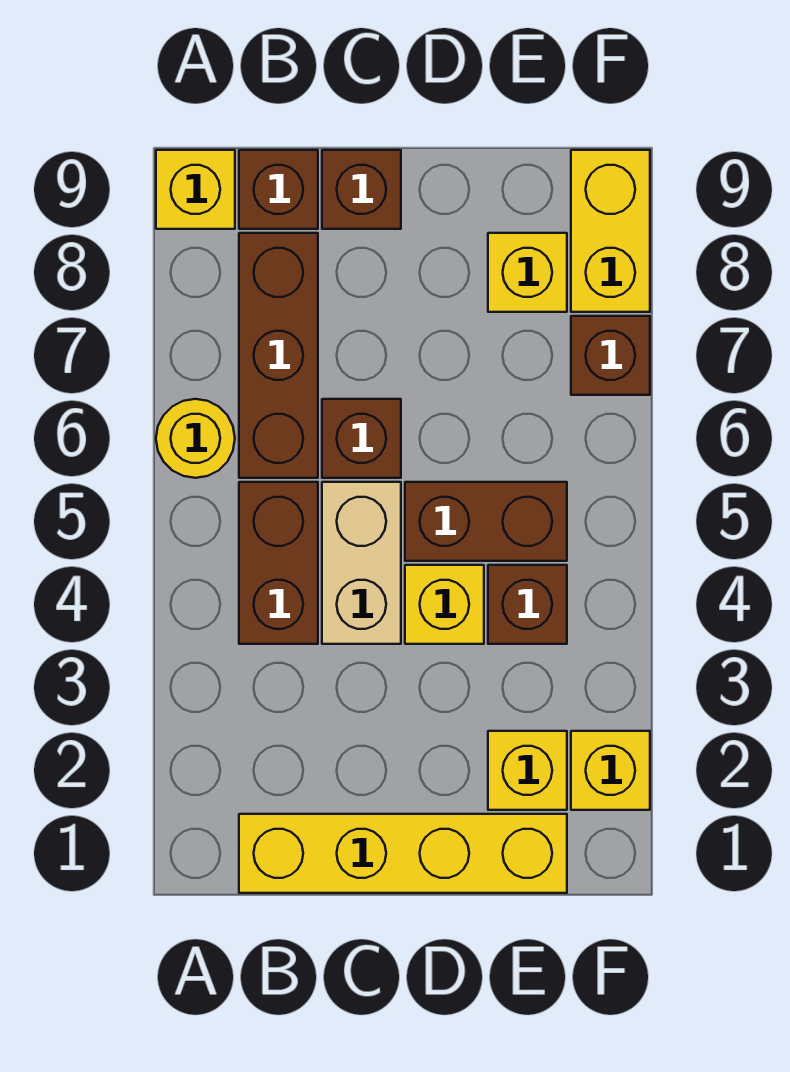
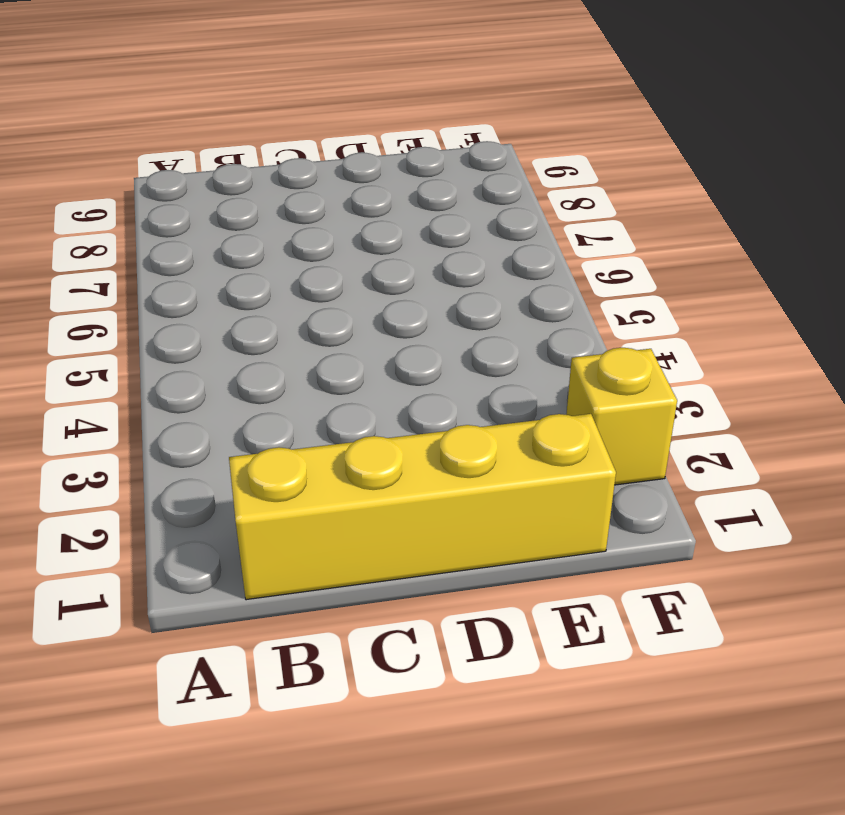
none -> yellow round brick A6 level 1
none -> yellow brick A9 level 1
none -> brown brick B4:B5 level 1

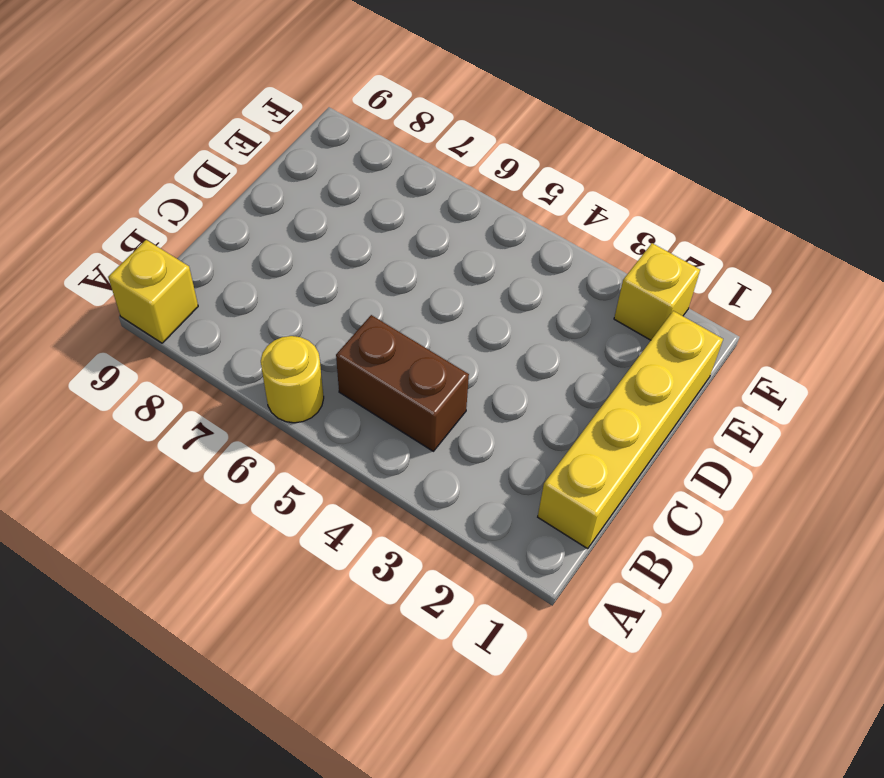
none -> brown brick B6:B8 level 1
none -> brown brick B9 level 1
none -> tan brick C4:C5 level 1

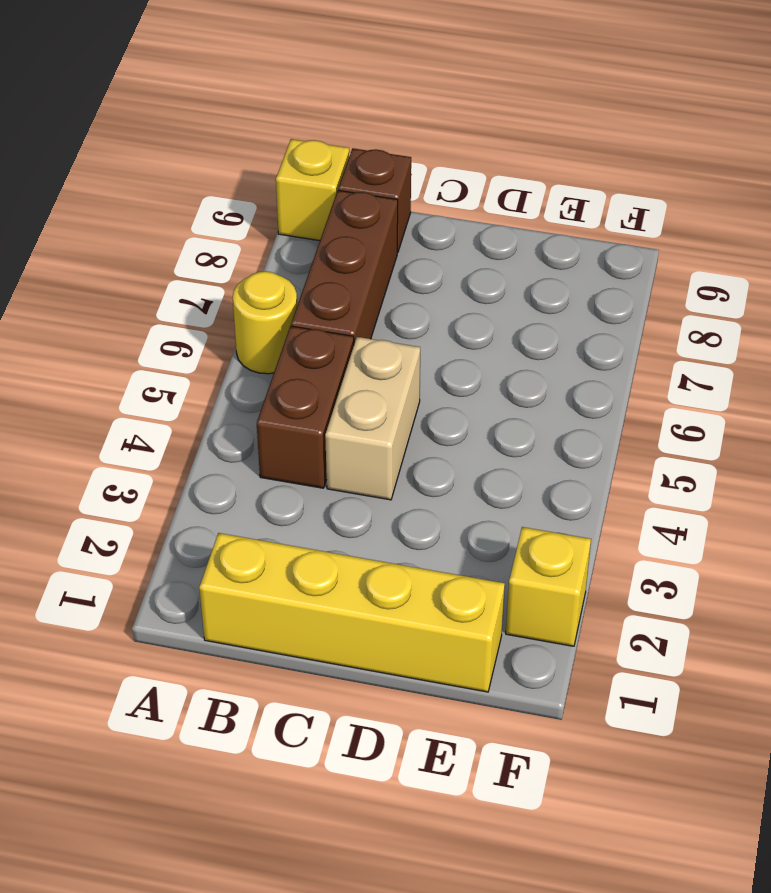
none -> brown brick C6 level 1
none -> brown brick C9 level 1
none -> yellow brick D4 level 1

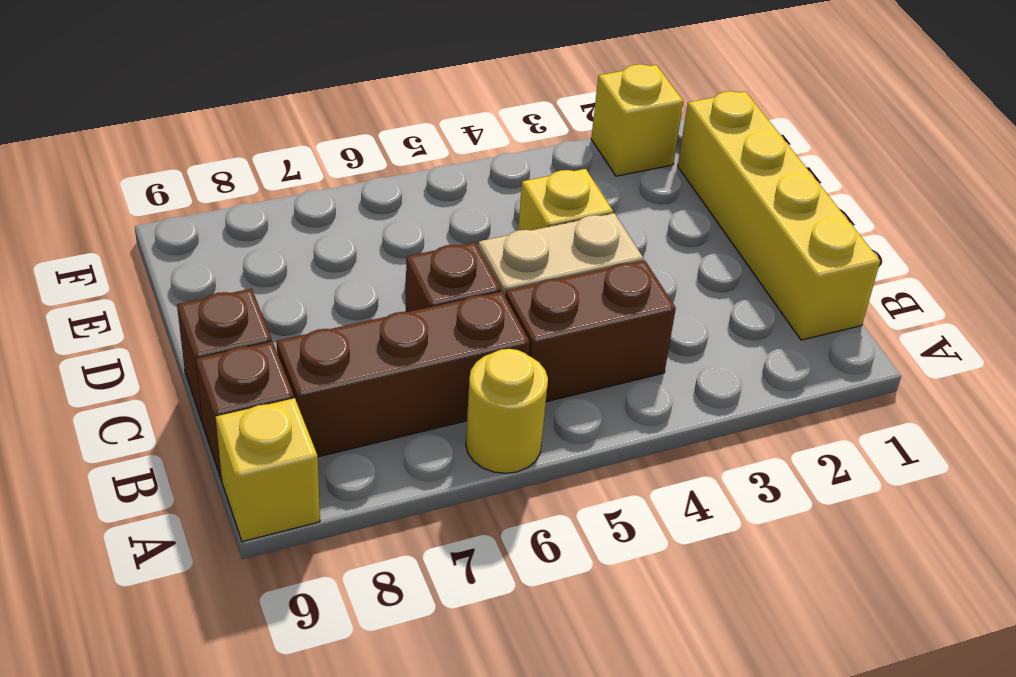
none -> brown brick D5:E5 level 1
none -> yellow brick E2 level 1
none -> brown brick E4 level 1

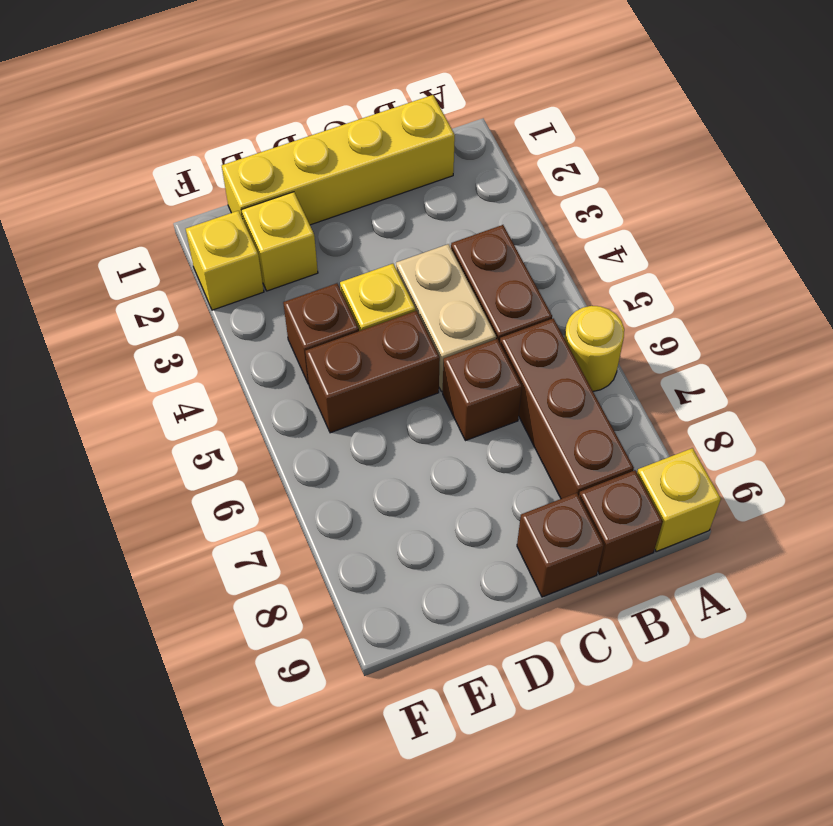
none -> yellow brick E8 level 1
none -> brown brick F7 level 1
none -> yellow brick F8:F9 level 1

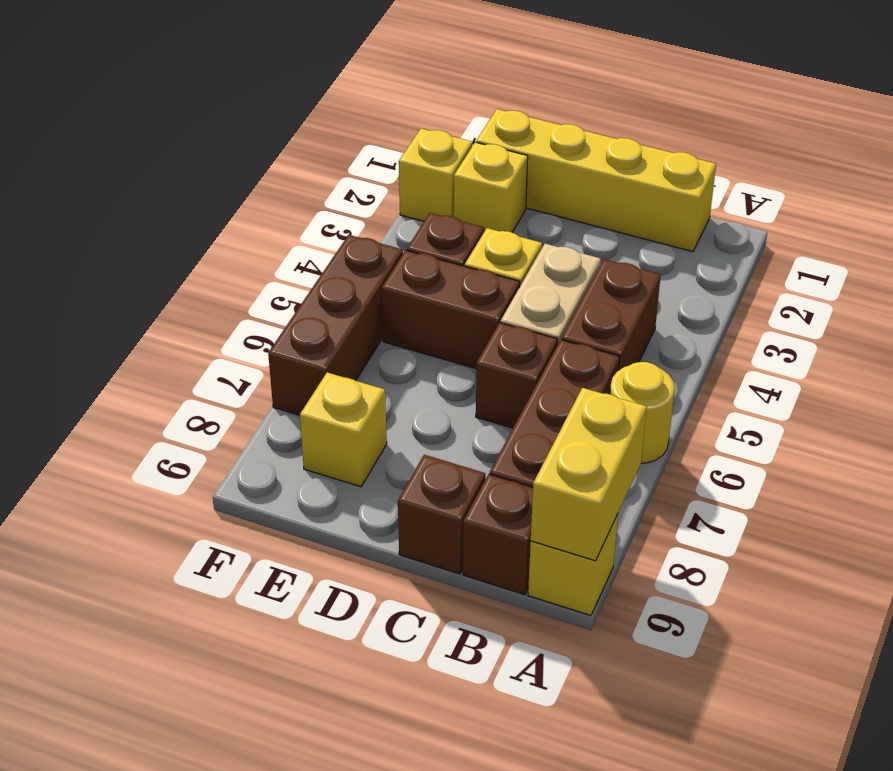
yellow brick A8:A9 level 2 -> yellow brick F8:F9 level 1
brown brick F5:F7 level 1 -> brown brick F7 level 1

